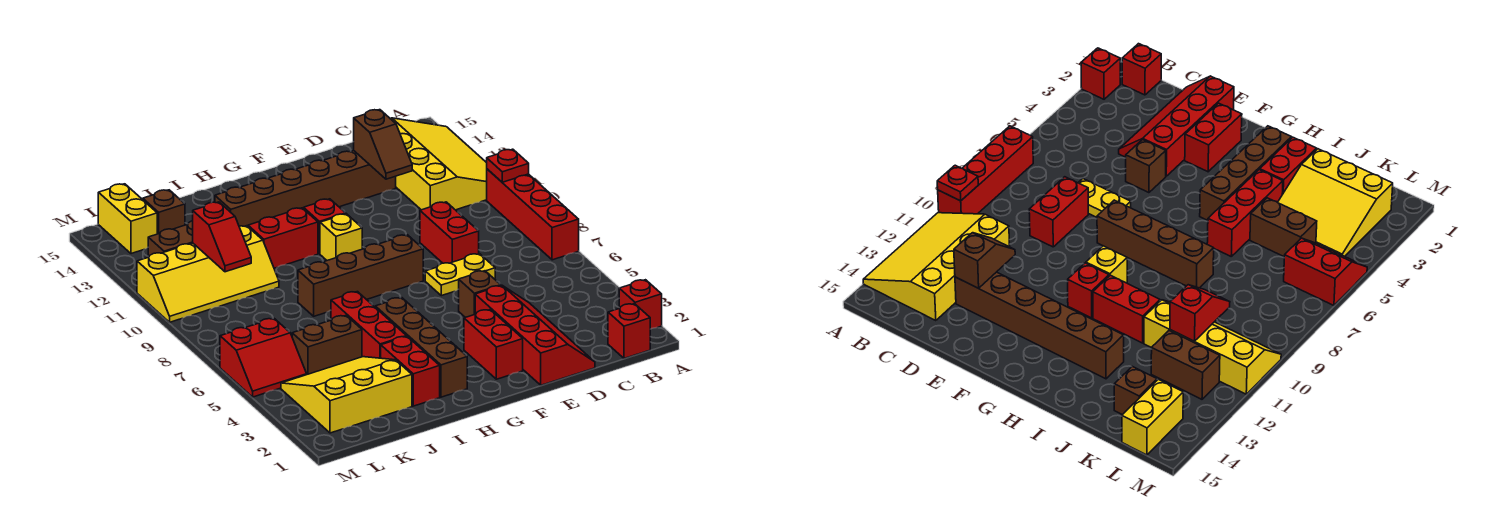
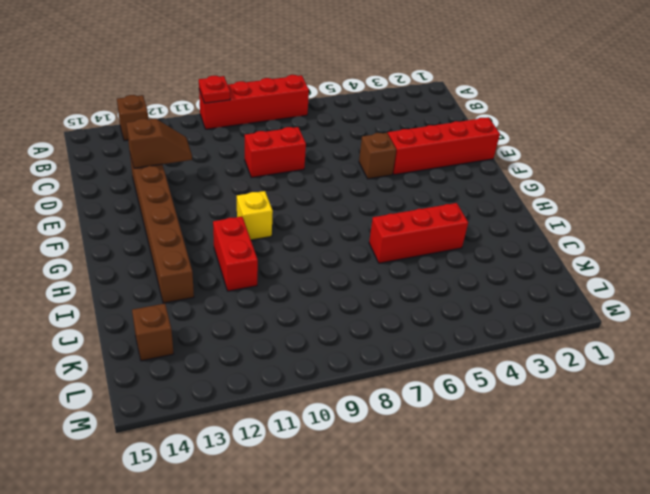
brown brick A13 level 1 -> yellow slope A11:C14 level 1 top C
none -> red brick A2 level 1
none -> red brick B1 level 1
none -> yellow plate D7:E7 level 1

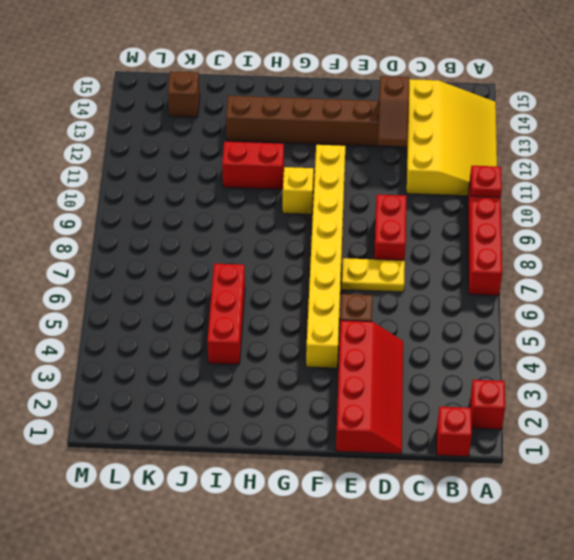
yellow brick F4:F11 level 1 -> brown brick F8:I8 level 1
none -> red brick F2:F3 level 1
none -> red brick G11 level 1
none -> brown brick H2:H5 level 1

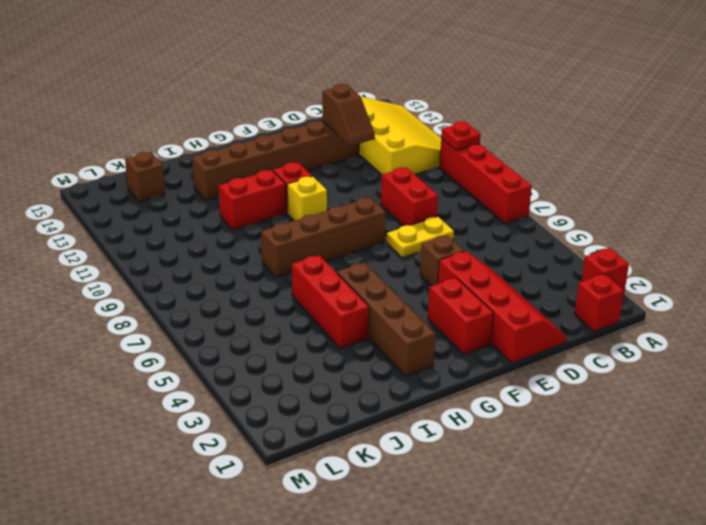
none -> red brick I2:I3 level 1
none -> yellow slope J2:L4 level 1 top 2
none -> brown brick J5:K5 level 1

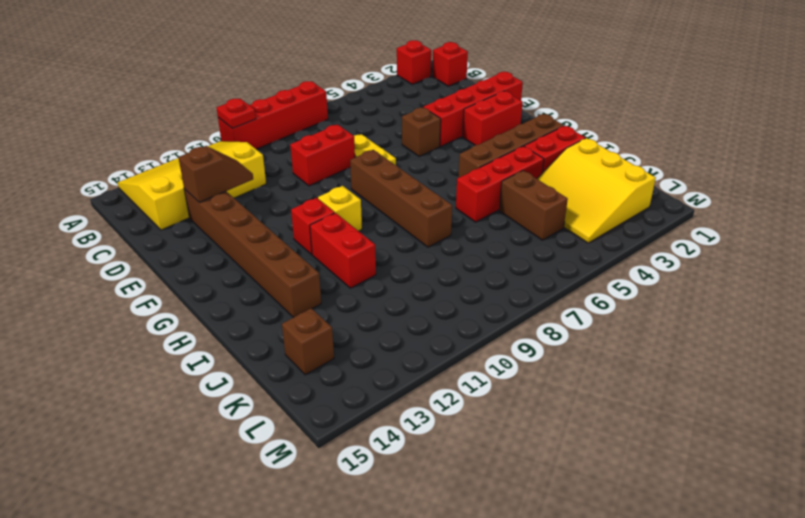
none -> yellow slope J10:M11 level 1 top 11
none -> brown brick K12:L12 level 1
none -> red slope L5:M6 level 1 top 6

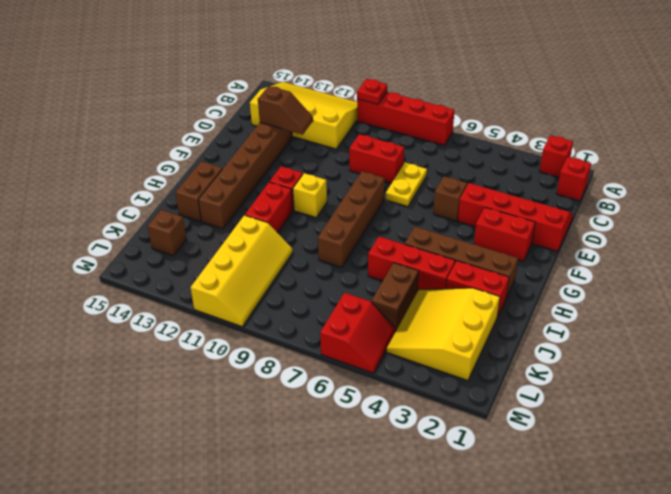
brown brick H14:I14 level 1 -> brown brick K12:L12 level 1
none -> yellow brick L14:L15 level 1
none -> red slope K10:K11 level 2 top 11

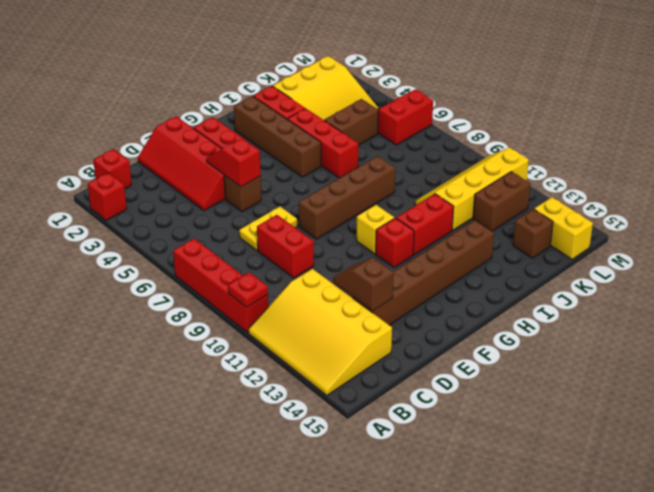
red slope E4:E5 level 2 top 5 -> red slope K10:K11 level 2 top 11

